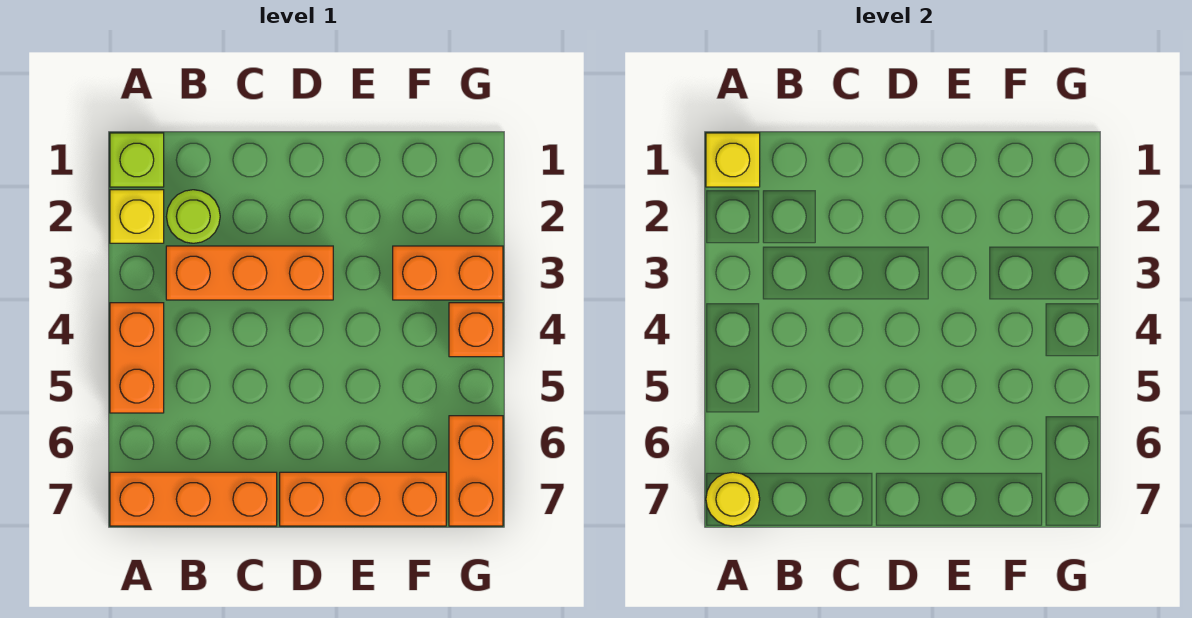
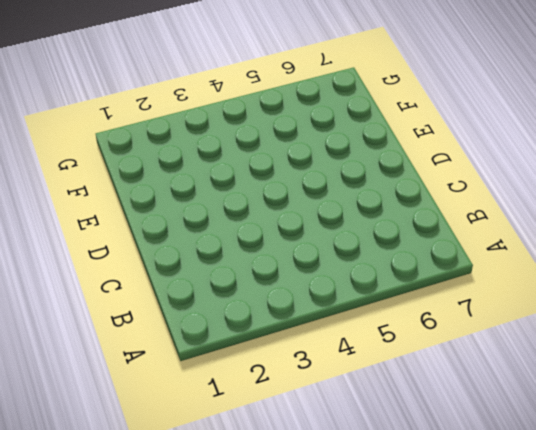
none -> lime brick A1 level 1
none -> yellow brick A2 level 1
none -> orange brick A4:A5 level 1

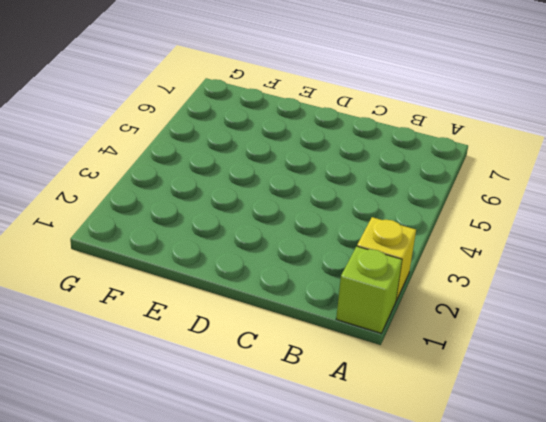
none -> orange brick A4:A5 level 1
none -> orange brick A7:C7 level 1
none -> lime round brick B2 level 1

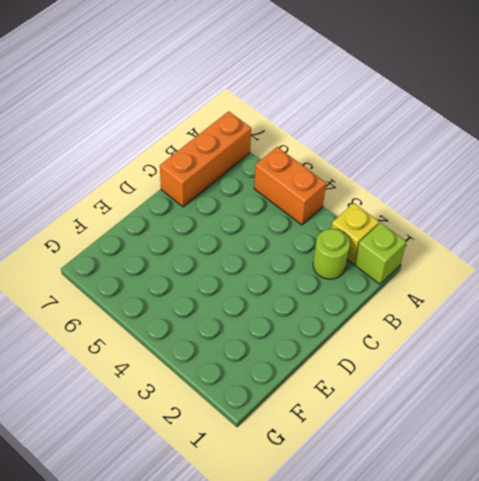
none -> orange brick B3:D3 level 1
none -> orange brick D7:F7 level 1
none -> orange brick F3:G3 level 1

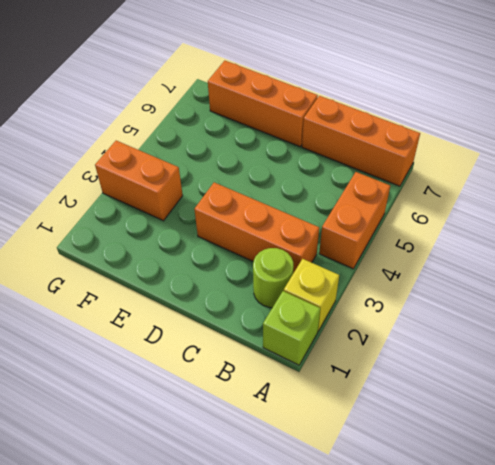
none -> orange brick G4 level 1
none -> orange brick G6:G7 level 1
none -> yellow brick A1 level 2

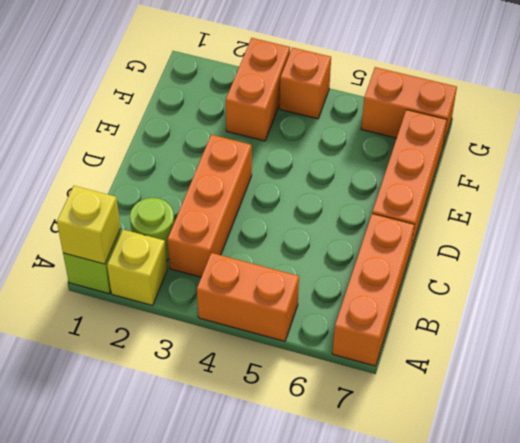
none -> yellow round brick A7 level 2

